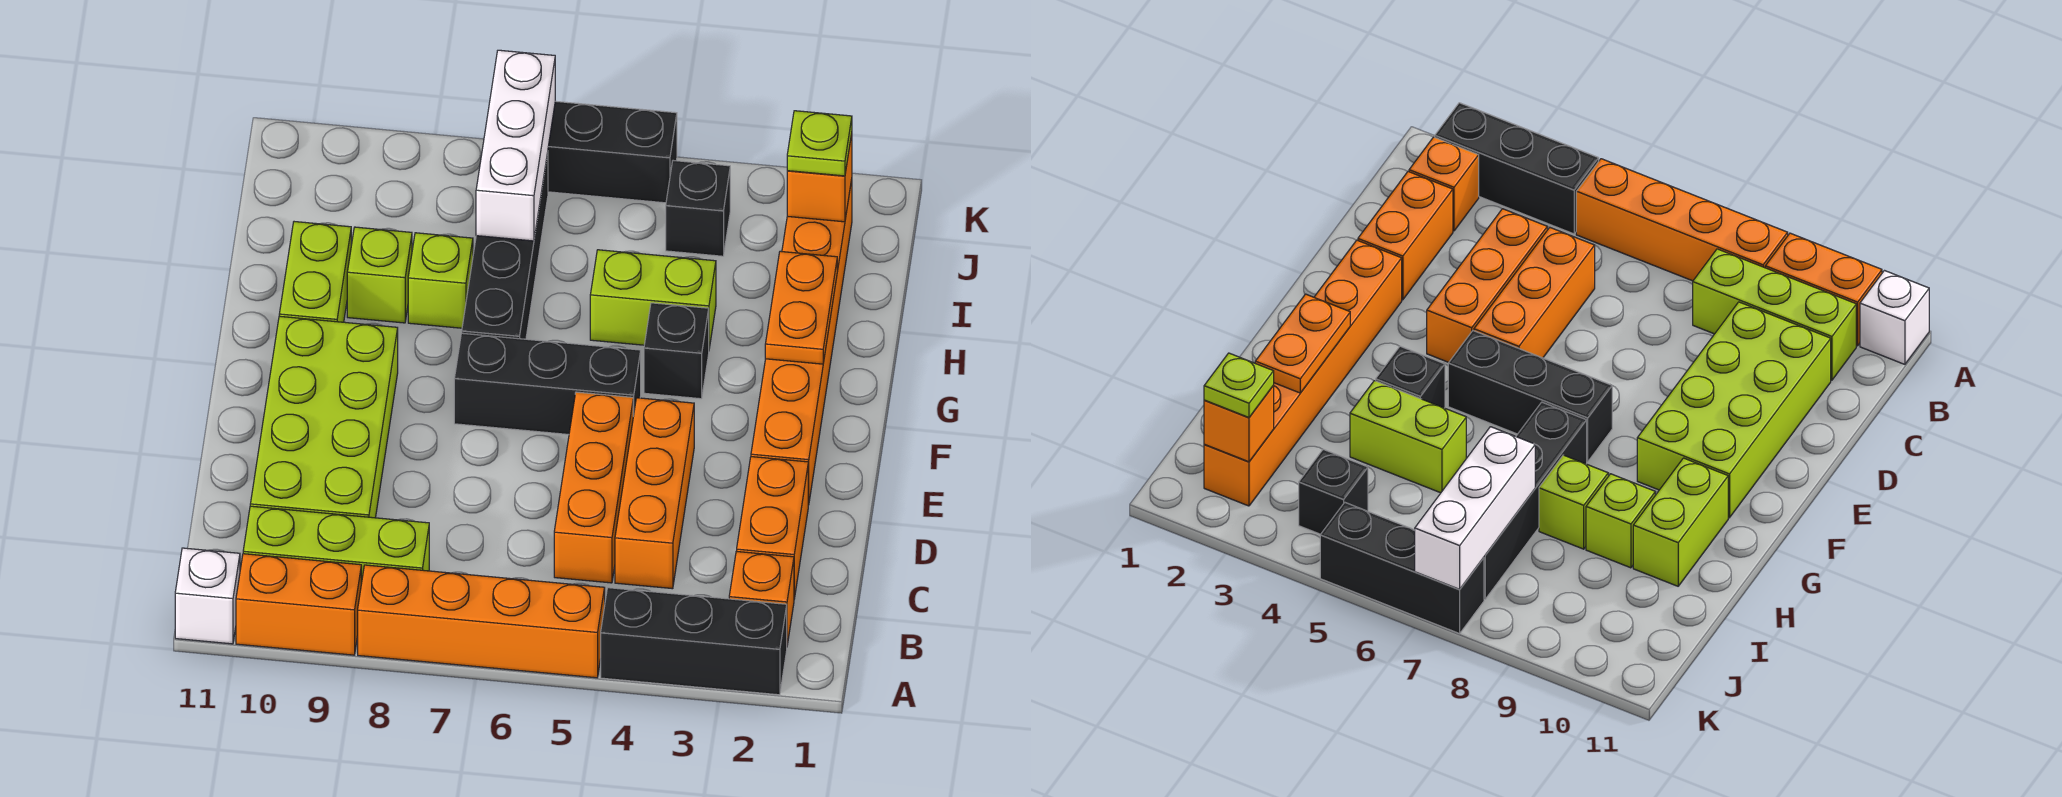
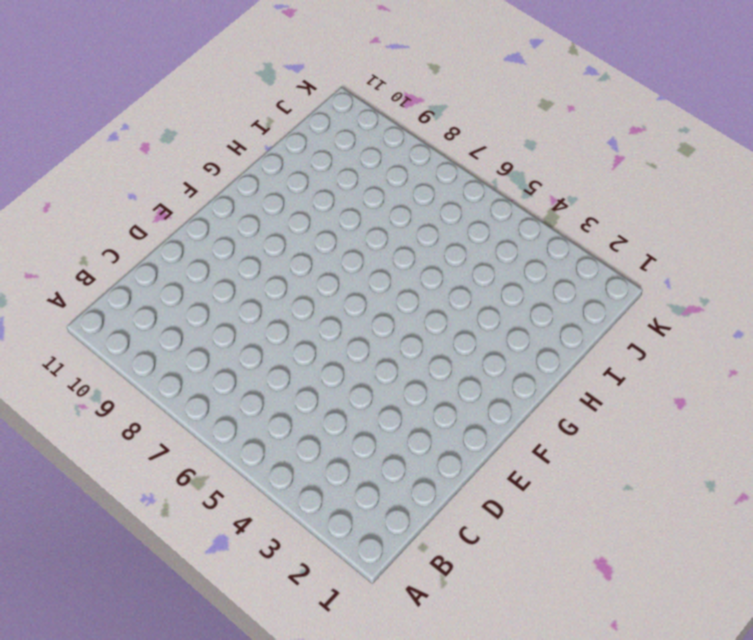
none -> black brick A2:A4 level 1
none -> orange brick A5:A8 level 1
none -> orange brick A9:A10 level 1

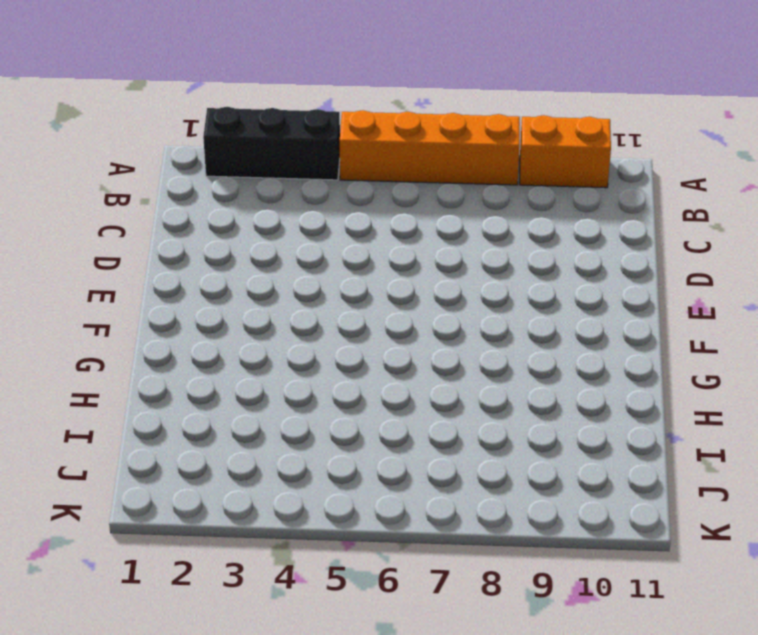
none -> white brick A11 level 1
none -> orange brick B2 level 1
none -> lime brick B8:B10 level 1

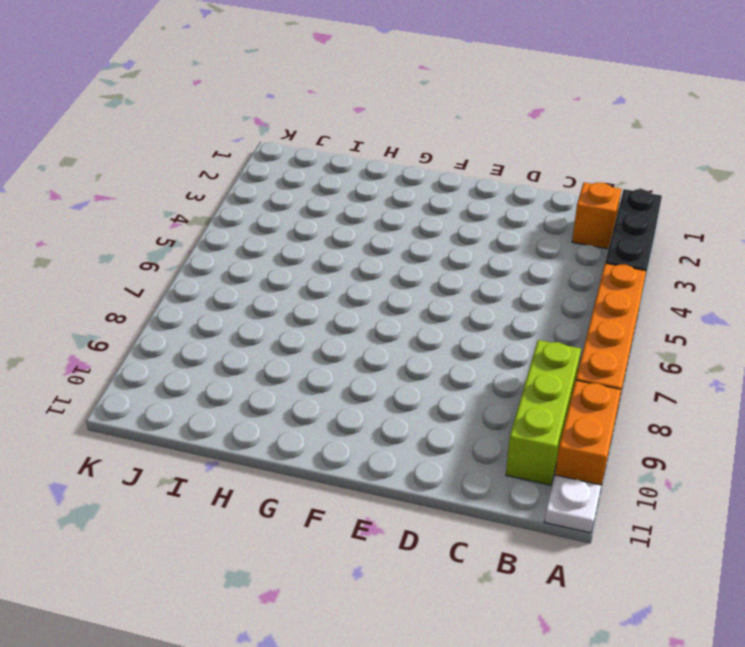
white plate A11 level 1 -> white brick A11 level 1
none -> orange brick C2:D2 level 1
none -> orange brick C4:E4 level 1
none -> orange brick C5:E5 level 1

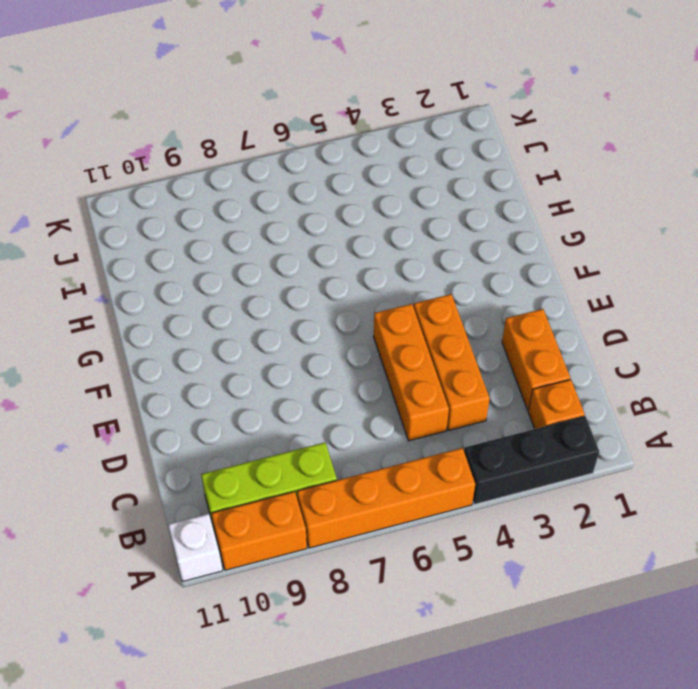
none -> lime brick C9:F10 level 1
none -> orange brick E2:J2 level 1
none -> black brick F5:F7 level 1

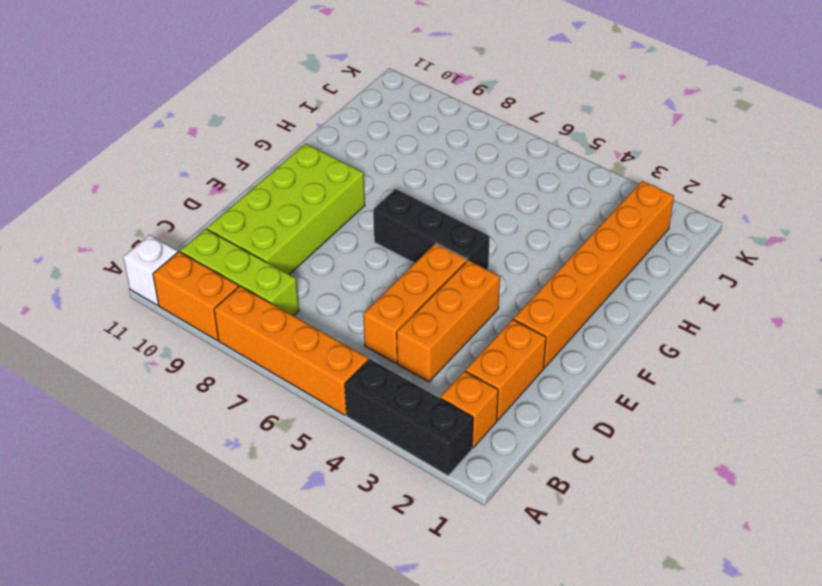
none -> black brick G4 level 1
none -> black brick G7:J7 level 1
none -> lime brick G10:H10 level 1

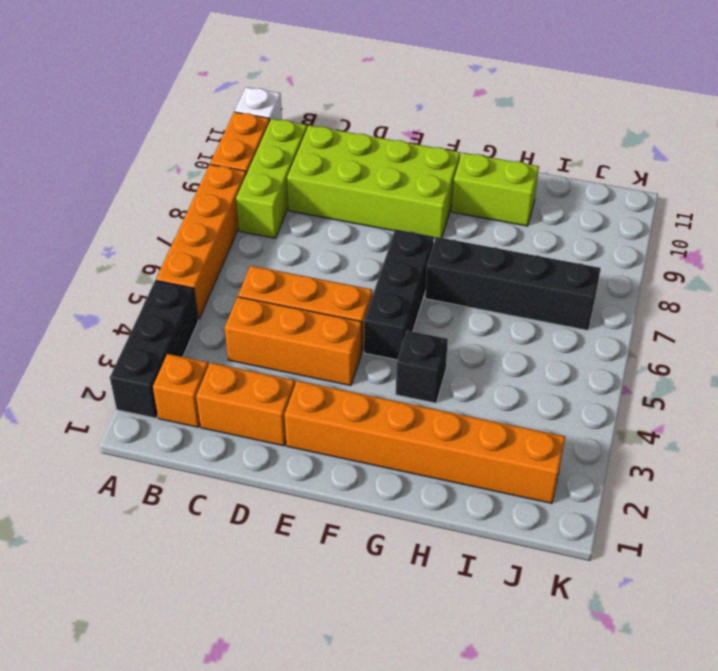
none -> lime brick H4:H5 level 1
none -> lime brick H8 level 1
none -> lime brick H9 level 1

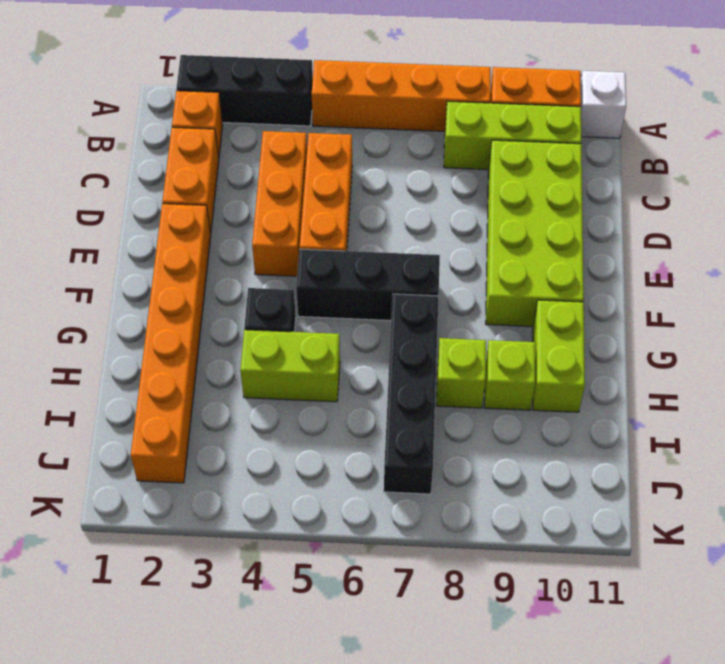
none -> black brick J4 level 1
none -> black brick K5:K7 level 1
none -> orange plate G2:H2 level 2

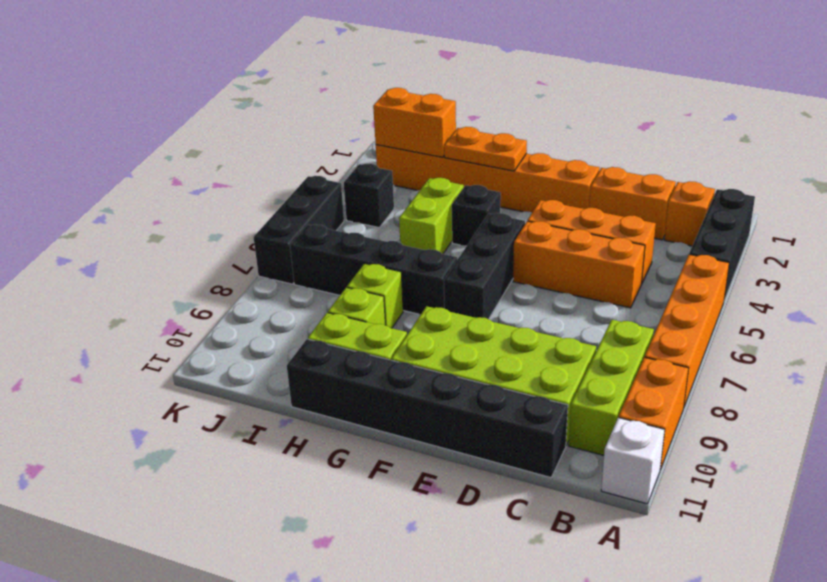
black brick C11:H11 level 1 -> none
orange brick I2:J2 level 2 -> orange brick J2 level 2
none -> white brick I7:K7 level 2
none -> lime plate J2 level 3

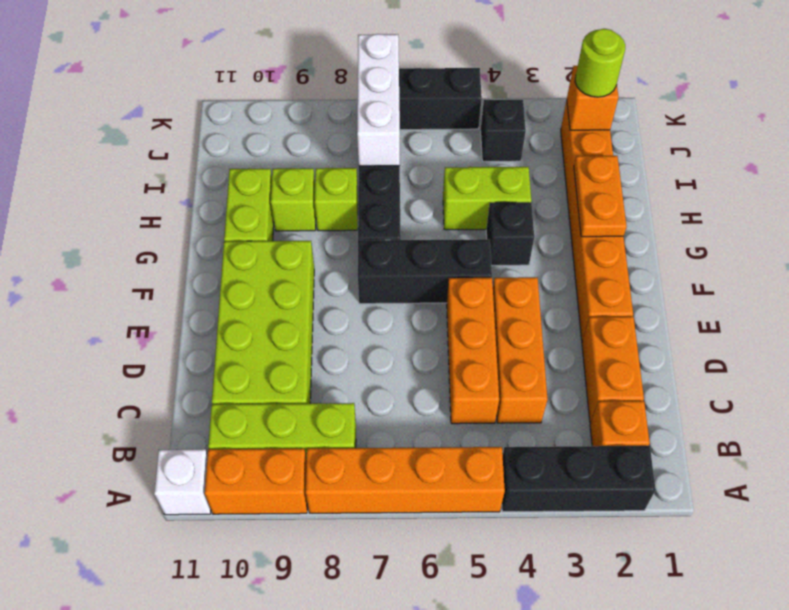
lime round brick J2 level 3 -> lime plate J2 level 3

